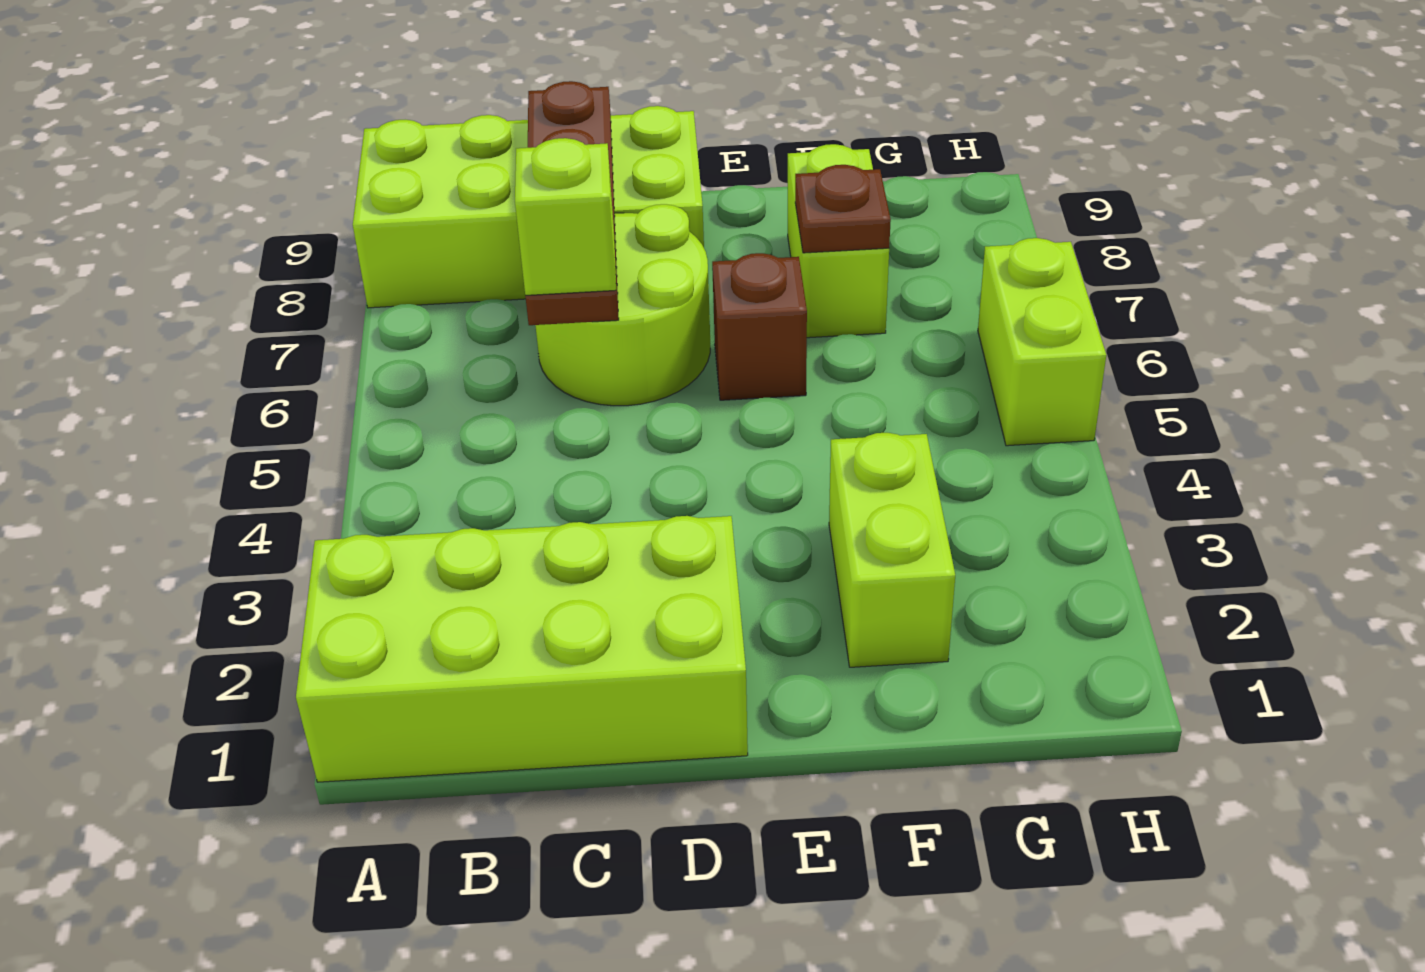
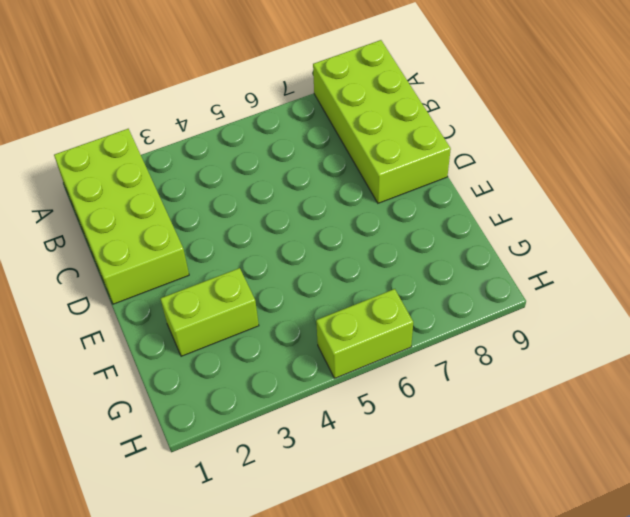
none -> lime round brick C6:D7 level 1
none -> brown brick E6 level 1

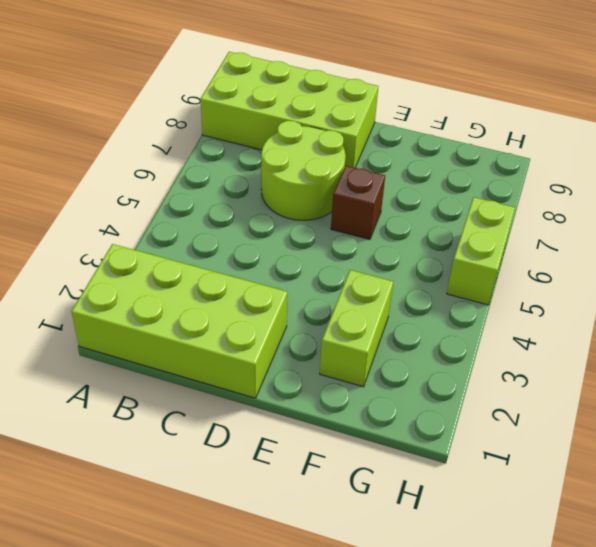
none -> lime brick F7:F8 level 1
none -> brown plate C6:C9 level 2

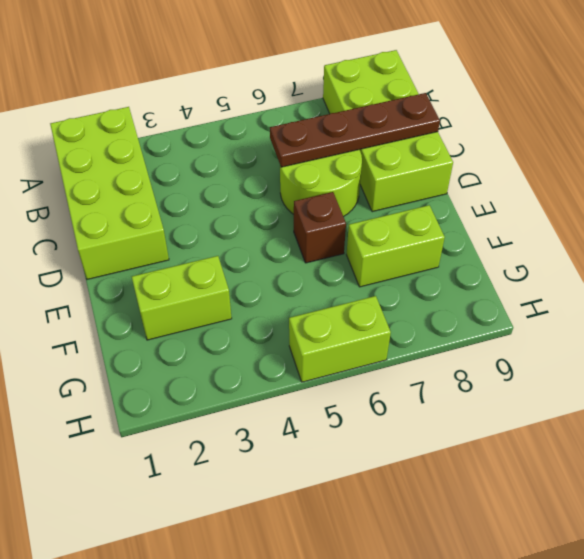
none -> brown plate F7 level 2
none -> lime brick C6 level 3

